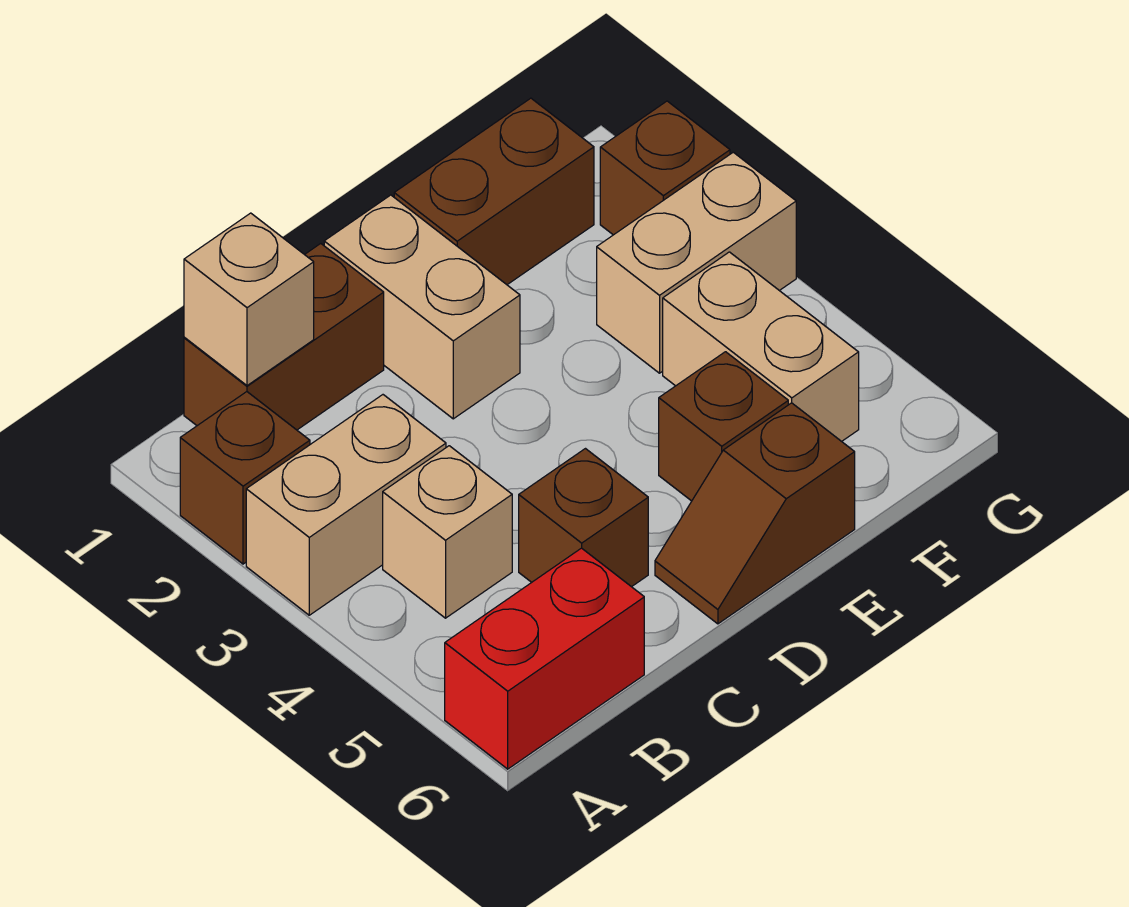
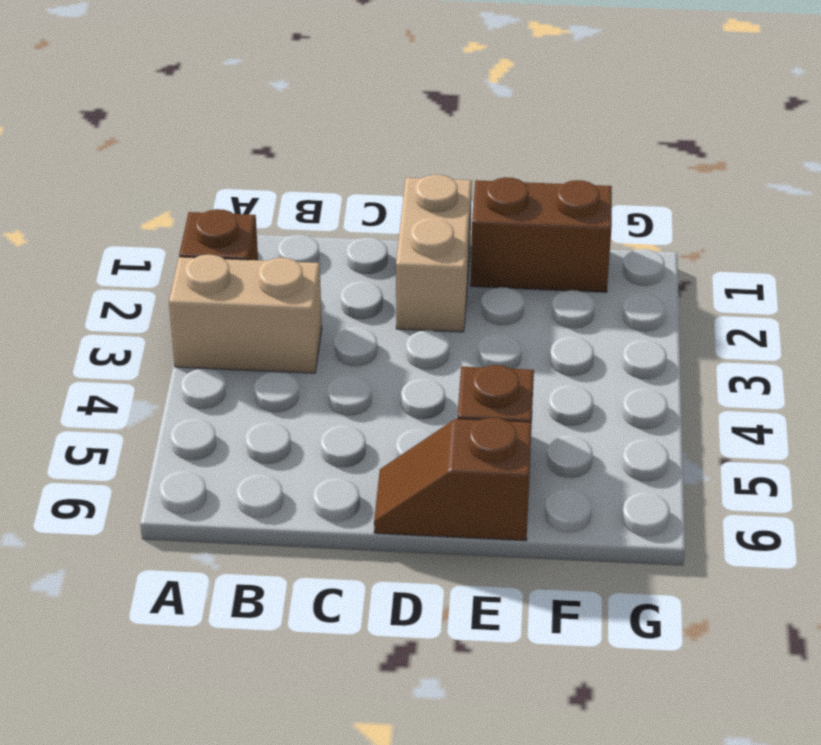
none -> red brick A6:B6 level 1
none -> brown brick B1:C1 level 1
none -> tan brick B4 level 1

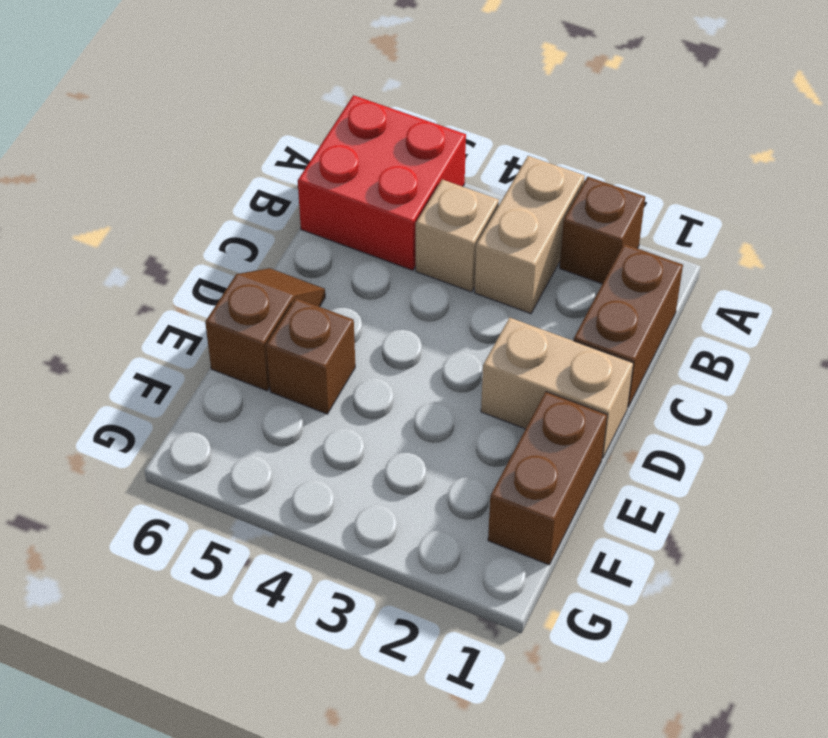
red brick A5:B6 level 1 -> red brick A6:B6 level 1
none -> brown brick C5 level 1
none -> tan brick F3:G3 level 1
none -> tan brick F4:F5 level 1

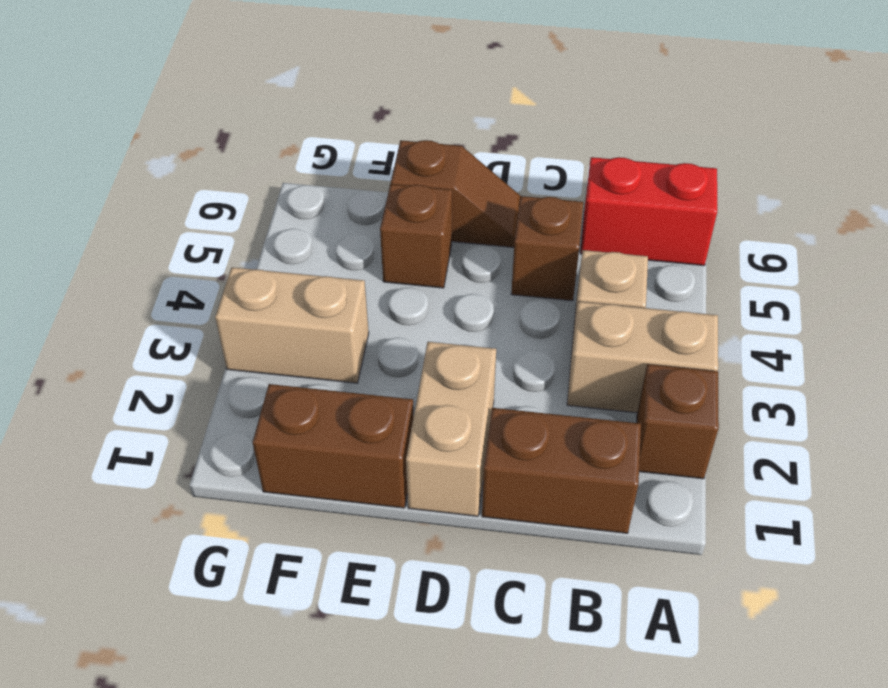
none -> tan brick F4:F5 level 1
none -> brown brick G2 level 1
none -> tan brick B1 level 2

